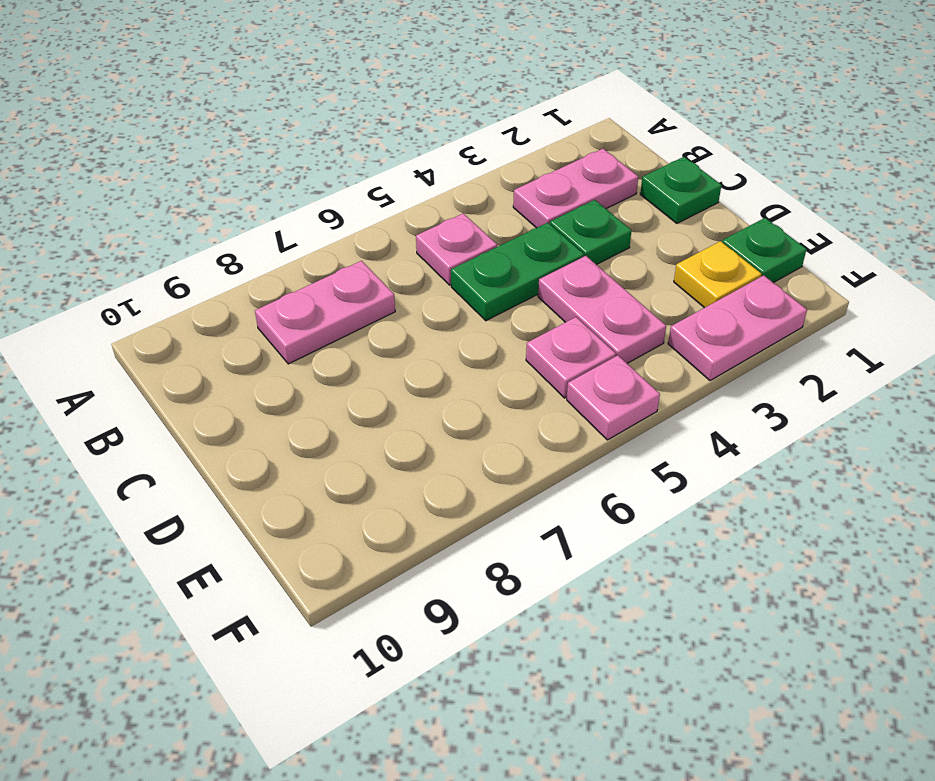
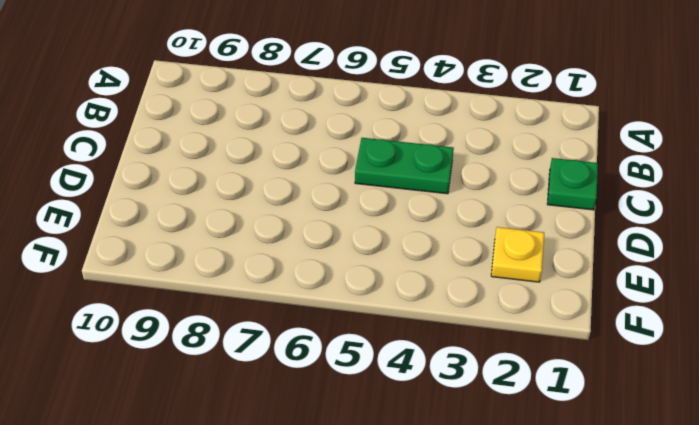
none -> pink plate B2:B3 level 1
none -> pink plate B5 level 1
none -> pink plate B7:B8 level 1

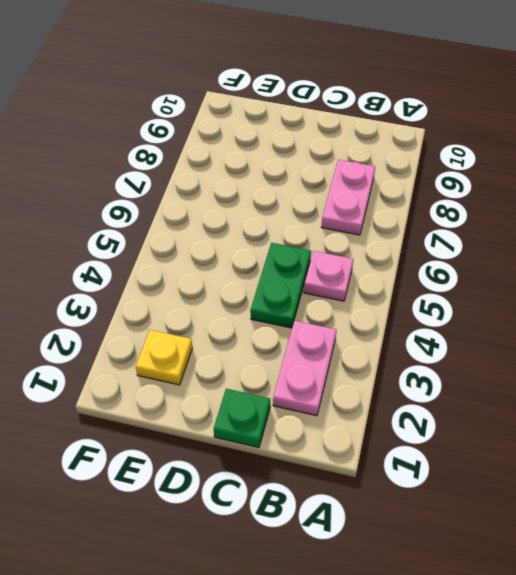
none -> green plate C3 level 1
none -> pink plate D4:E4 level 1
none -> green plate E1 level 1

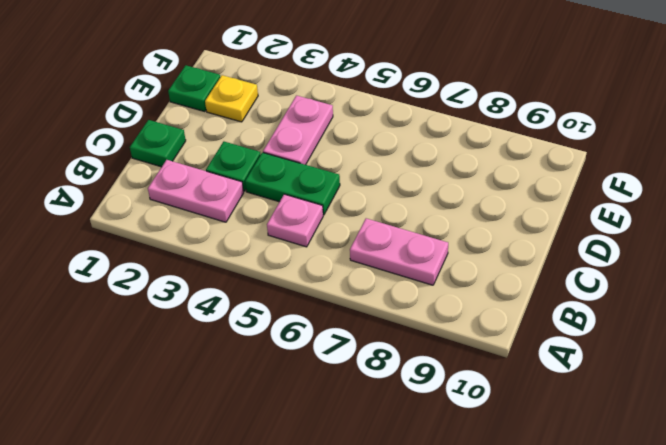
none -> pink plate E5 level 1
none -> pink plate F2:F3 level 1
none -> pink plate F5 level 1

